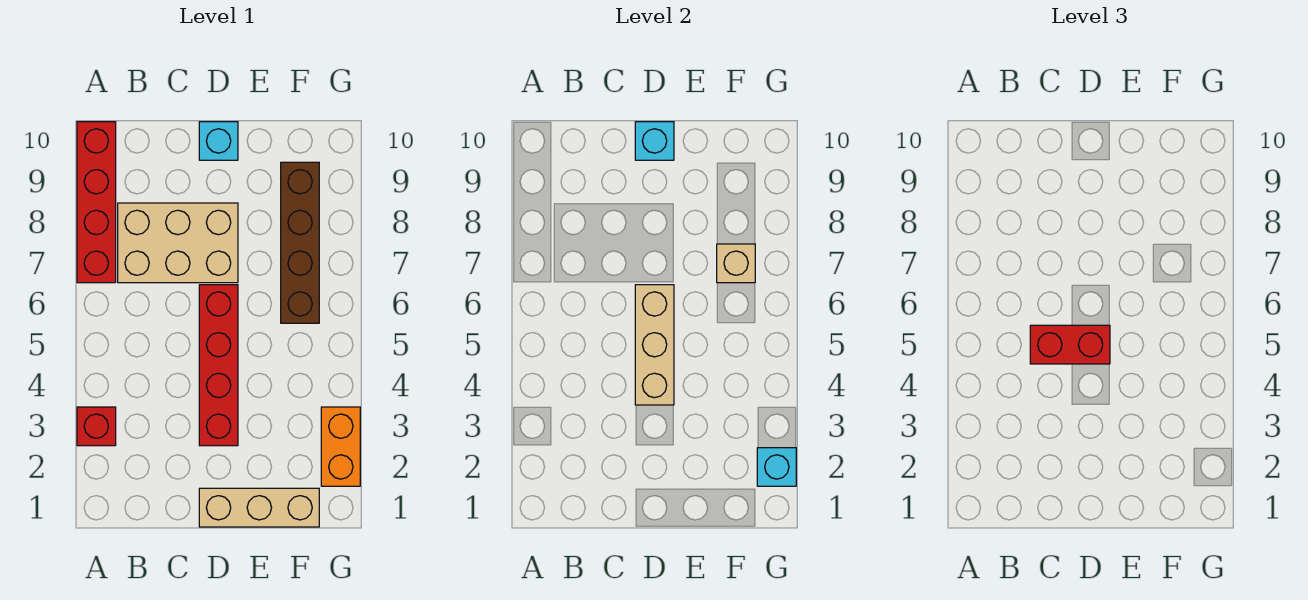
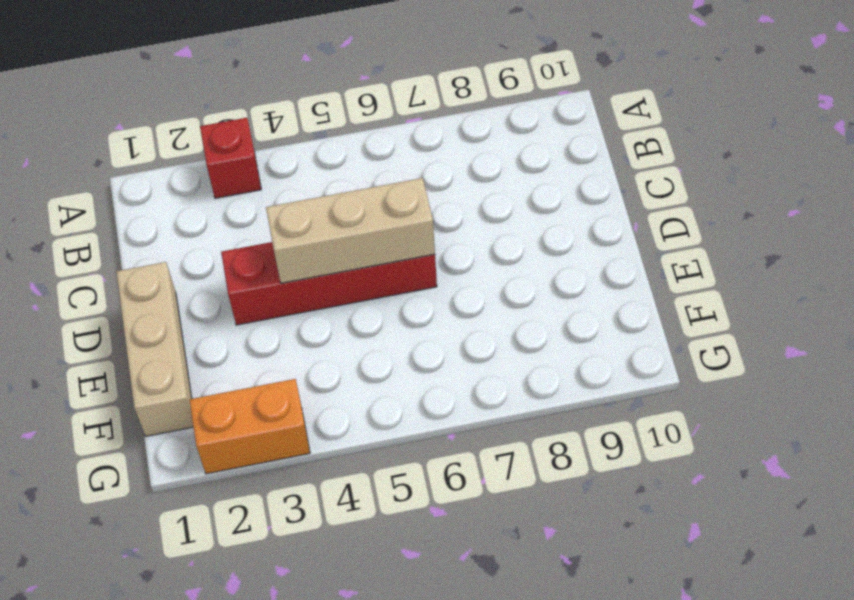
none -> red brick A7:A10 level 1
none -> tan brick B7:D8 level 1
none -> cyan brick D10 level 1

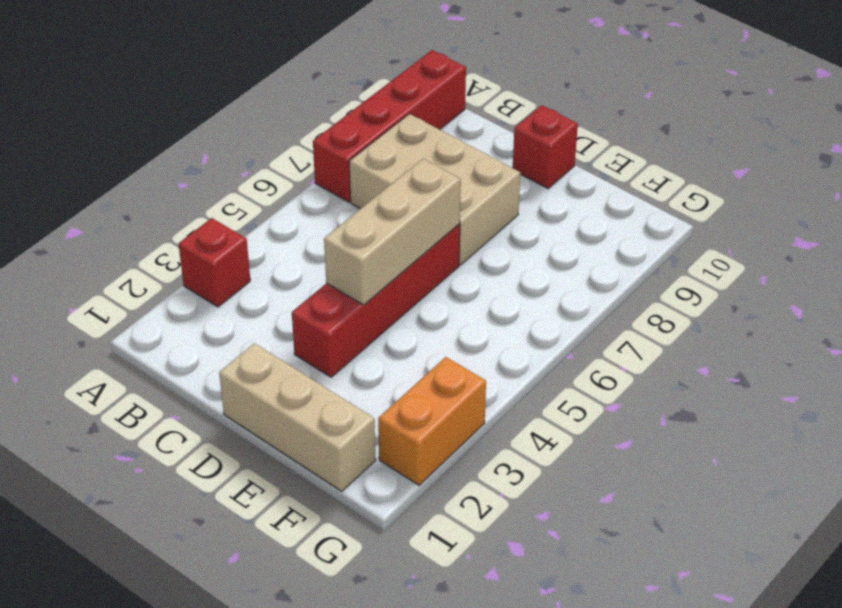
red brick D10 level 1 -> cyan brick D10 level 1
none -> brown brick F6:F9 level 1
none -> cyan brick D10 level 2
none -> tan brick F7 level 2

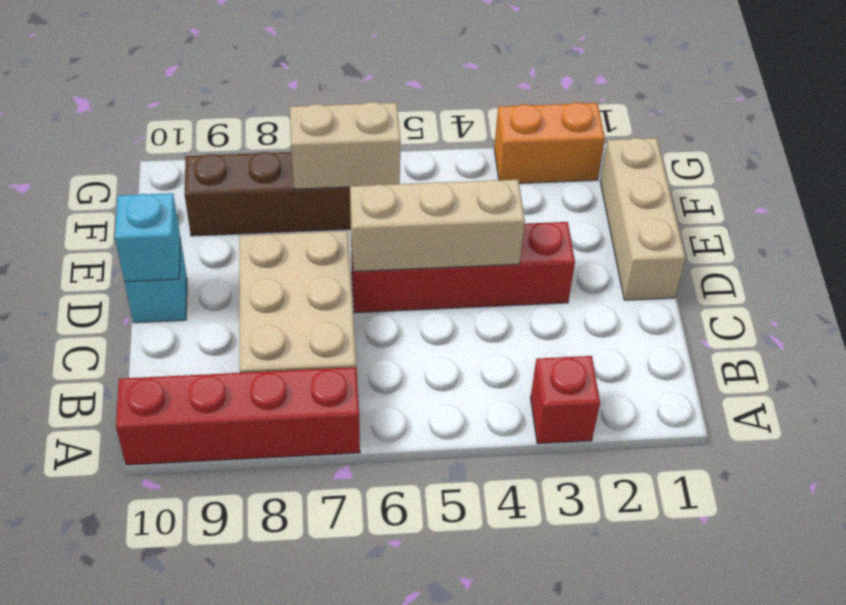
tan brick F6:F7 level 2 -> tan brick F7 level 2
none -> cyan brick G2 level 2
none -> red brick C5:D5 level 3

